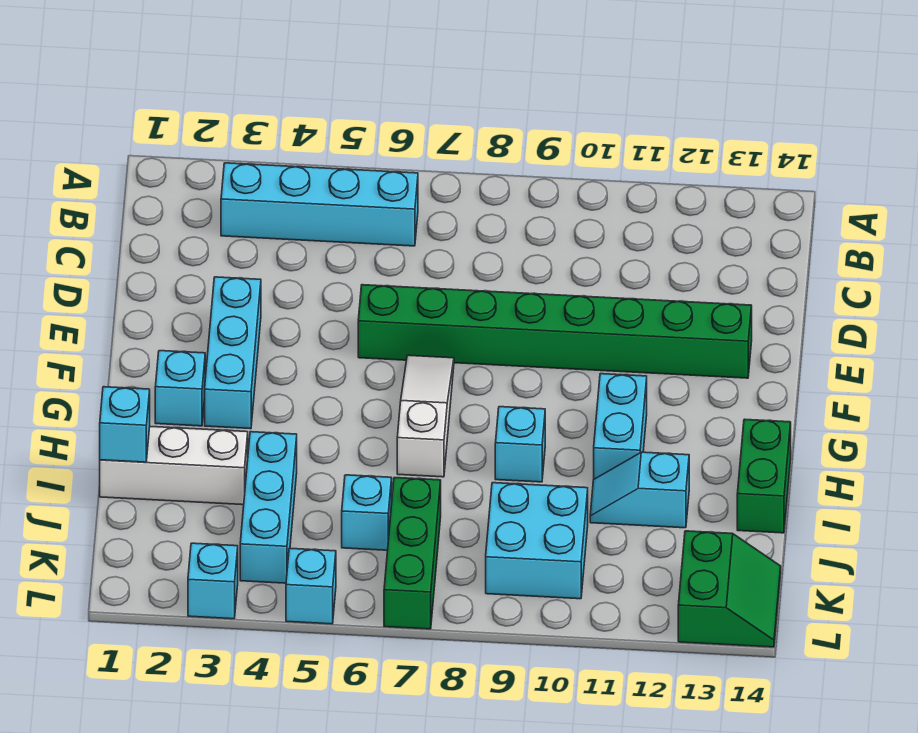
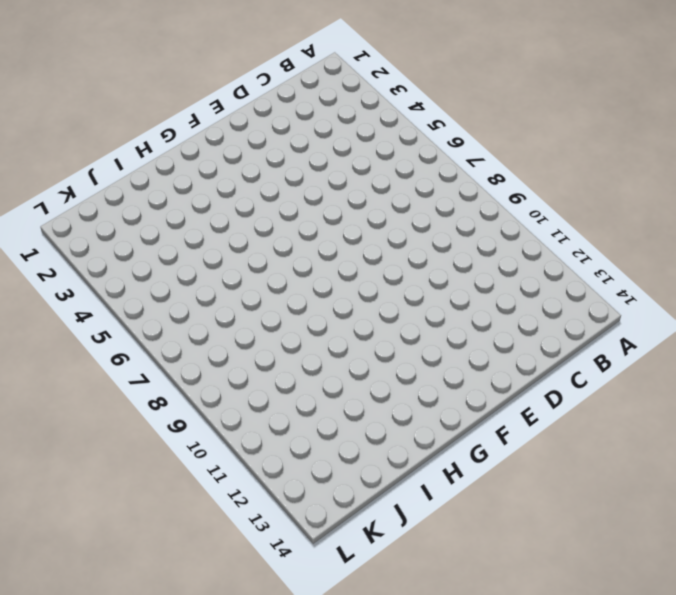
none -> cyan brick B3:B6 level 1
none -> cyan brick E3:G3 level 1
none -> green brick E6:E13 level 1

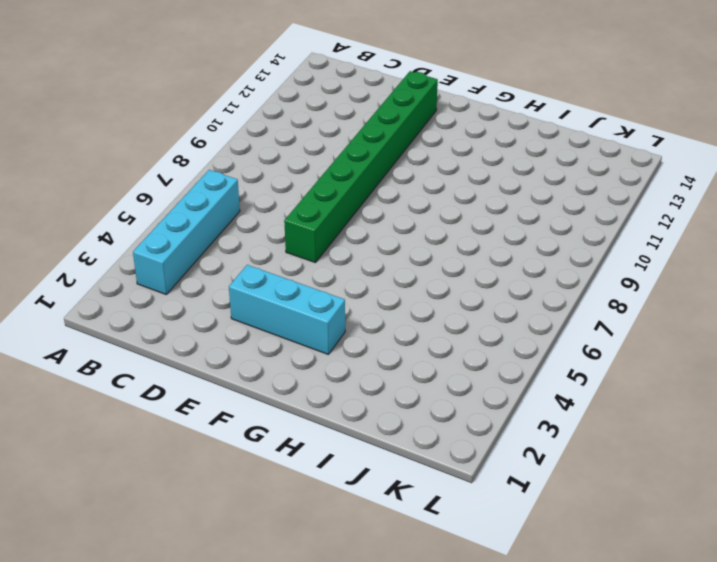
none -> white slope F7:H7 level 1 top H
none -> cyan brick G2 level 1
none -> cyan brick G11:H11 level 1

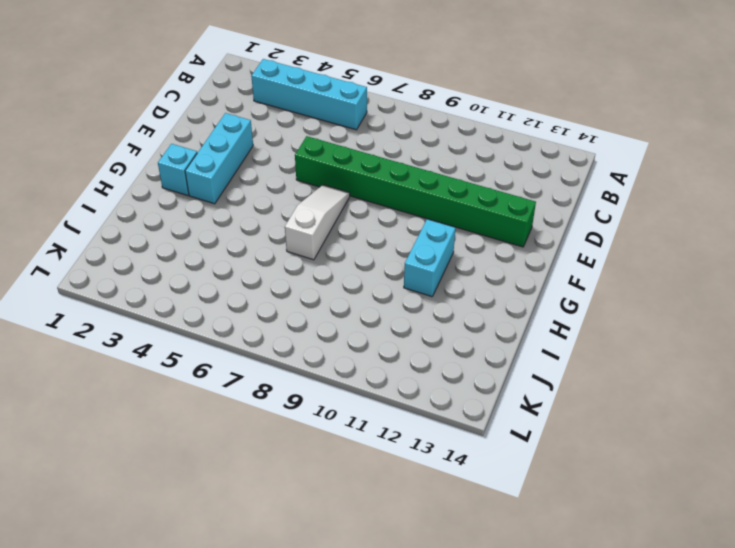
none -> cyan brick H9 level 1
none -> green brick H14:I14 level 1
none -> white brick I1:I3 level 1

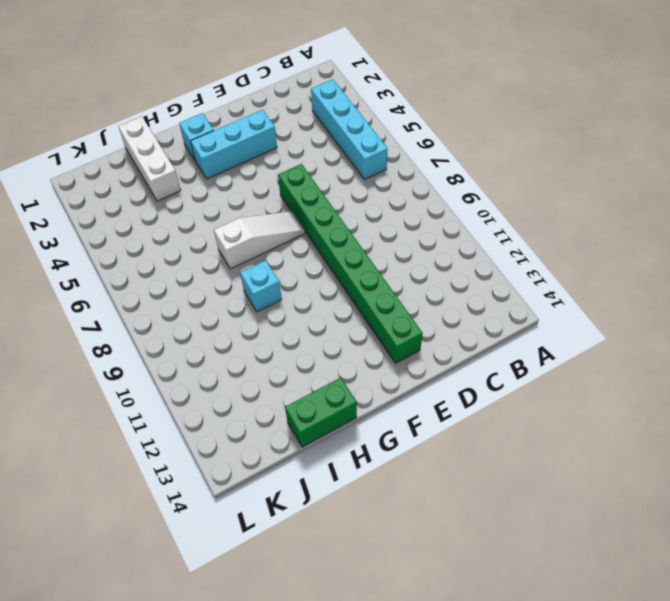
none -> cyan brick G11:H11 level 1
none -> cyan brick I4:K4 level 1
none -> cyan slope I11:I12 level 1 top 12

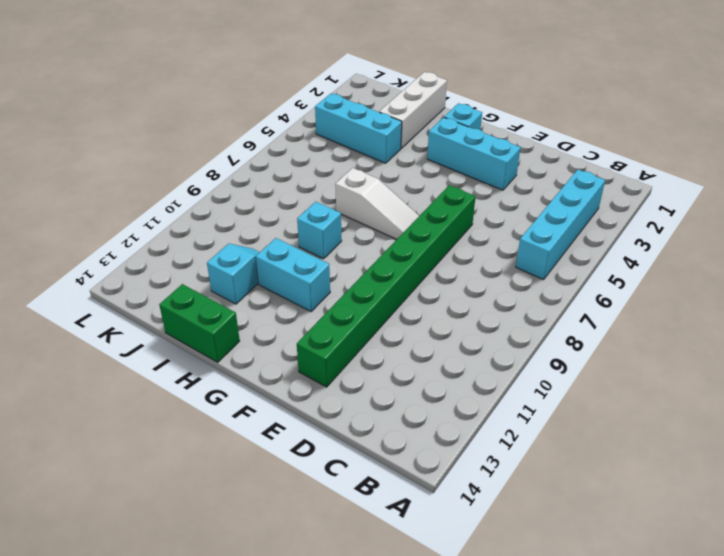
none -> cyan brick J6 level 1
none -> green brick J7:L7 level 1
none -> cyan brick J9:K10 level 1

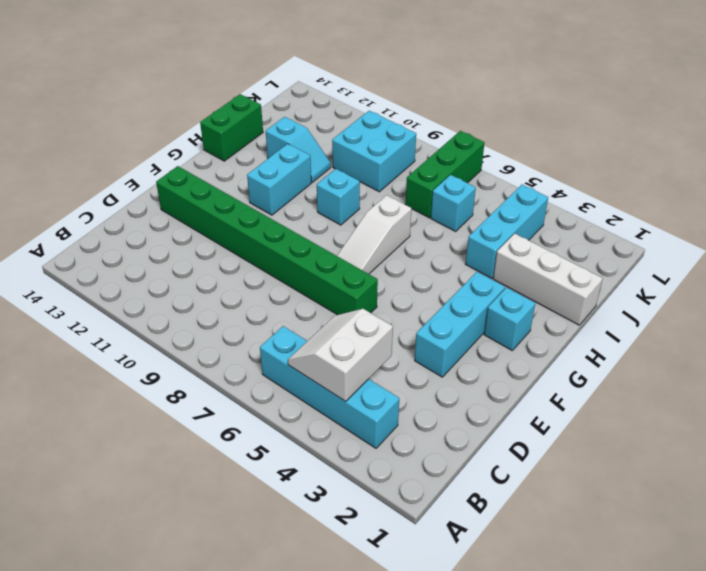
white slope B4:C5 level 2 top 4 -> none
none -> green slope K13:L14 level 1 top 13
none -> cyan brick L3 level 1
none -> cyan brick L5 level 1

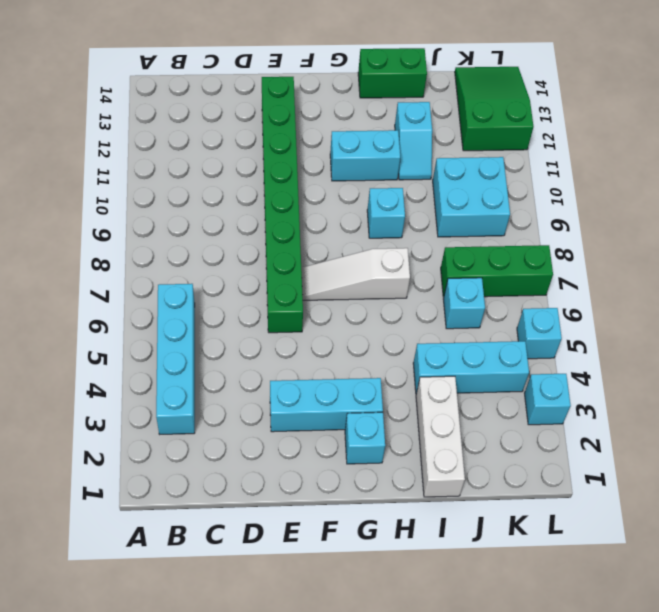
green slope K12:L14 level 1 top 12 -> green slope K13:L14 level 1 top 13
none -> cyan brick I1 level 2

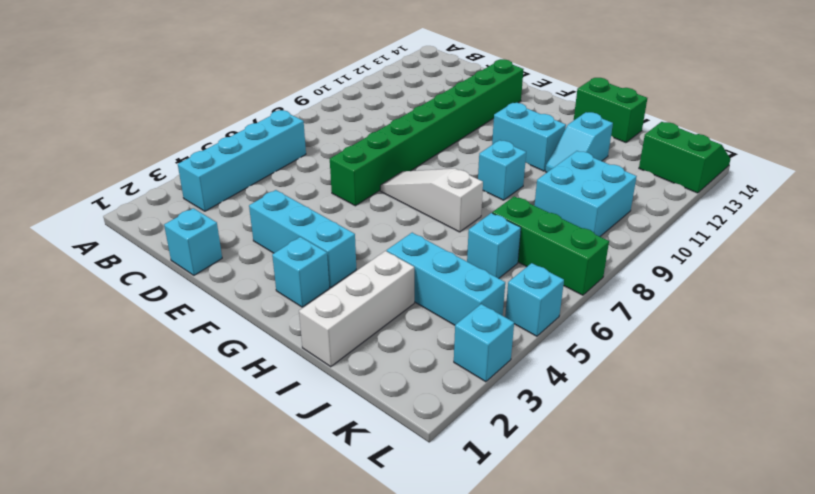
cyan brick D1 level 1 -> cyan brick I1 level 2

